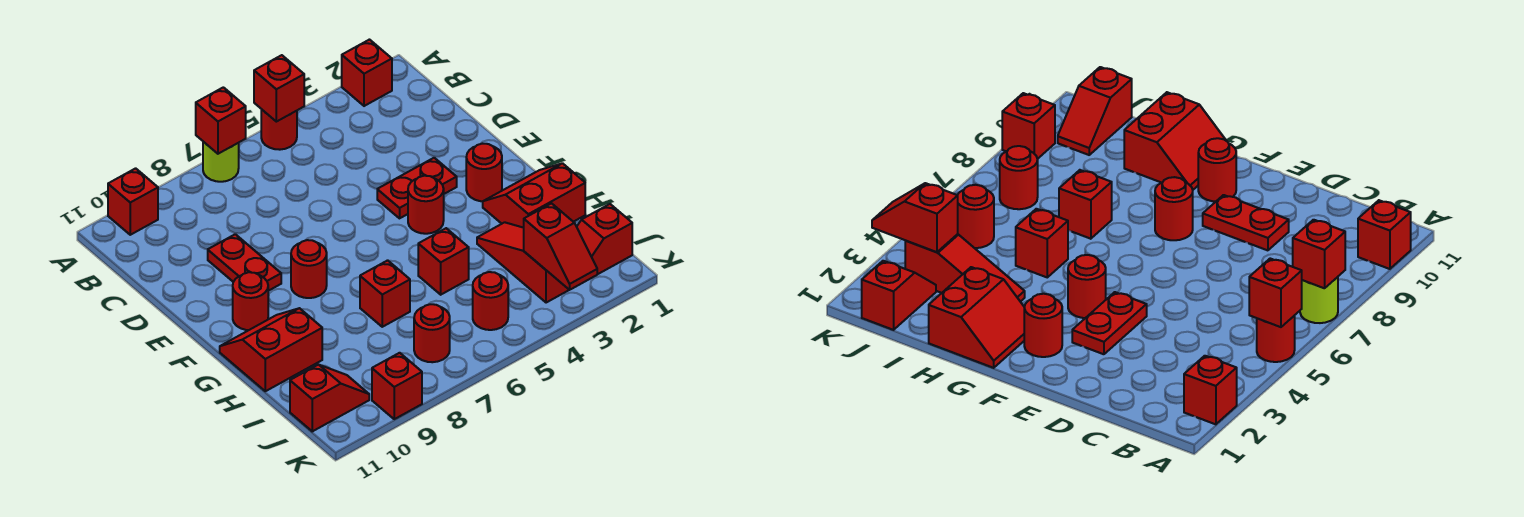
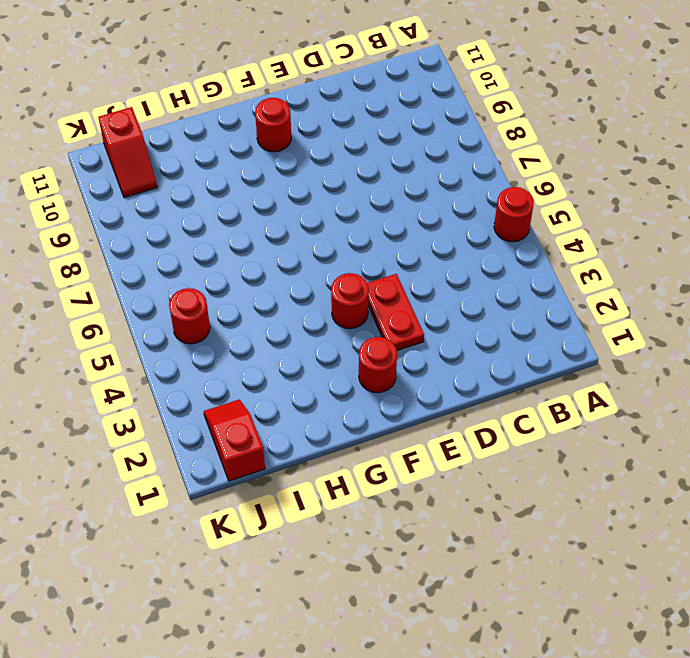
none -> red brick A2 level 1
none -> lime round brick A7 level 1
none -> red brick A10 level 1

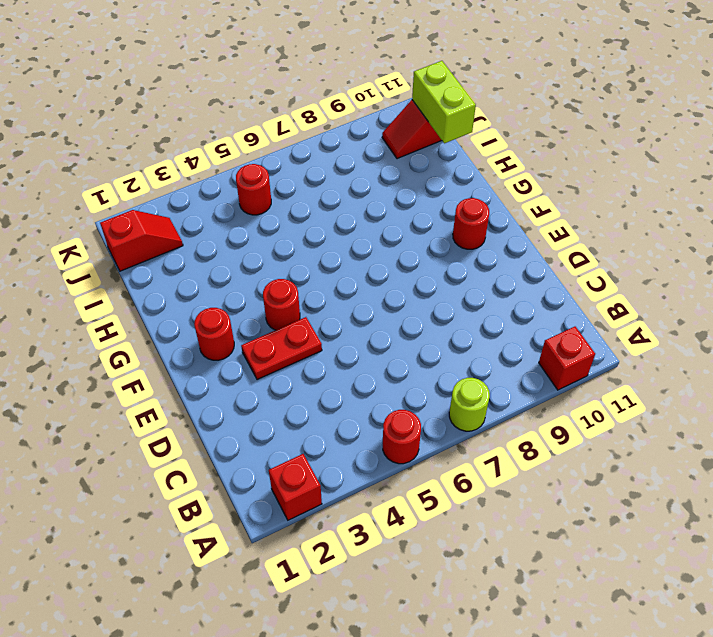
lime brick I11:J11 level 2 -> none
none -> red plate D9:E9 level 1
none -> red round brick F8 level 1
none -> red slope G1:H2 level 1 top H

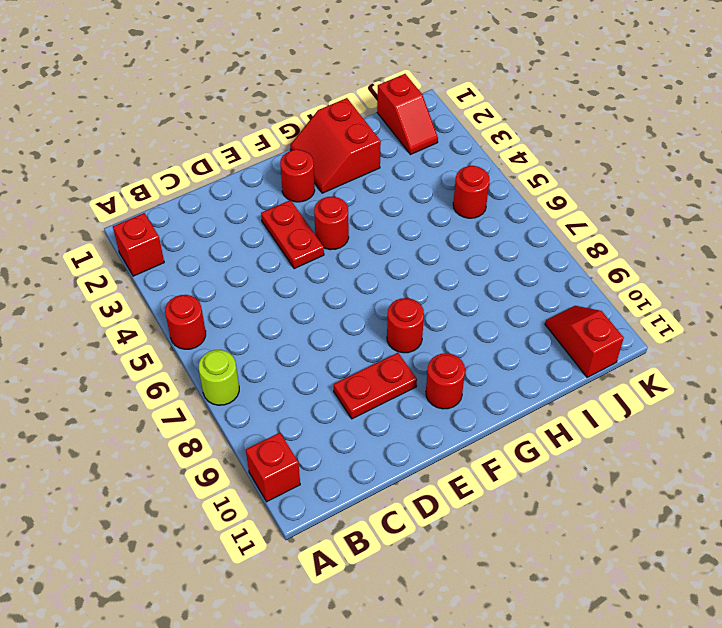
none -> red slope G10:H11 level 1 top H
none -> red slope H3:J3 level 1 top J
none -> red brick H5 level 1

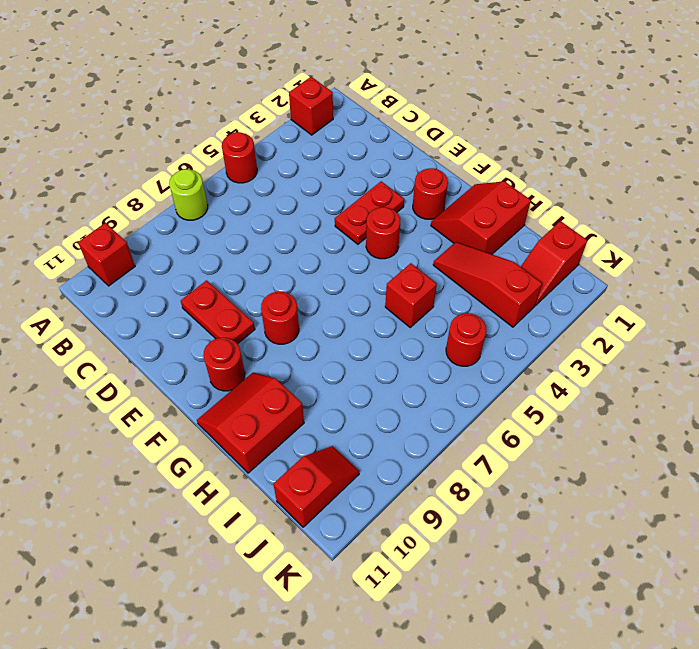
none -> red brick H7 level 1
none -> red round brick J7 level 1
none -> red brick K9 level 1

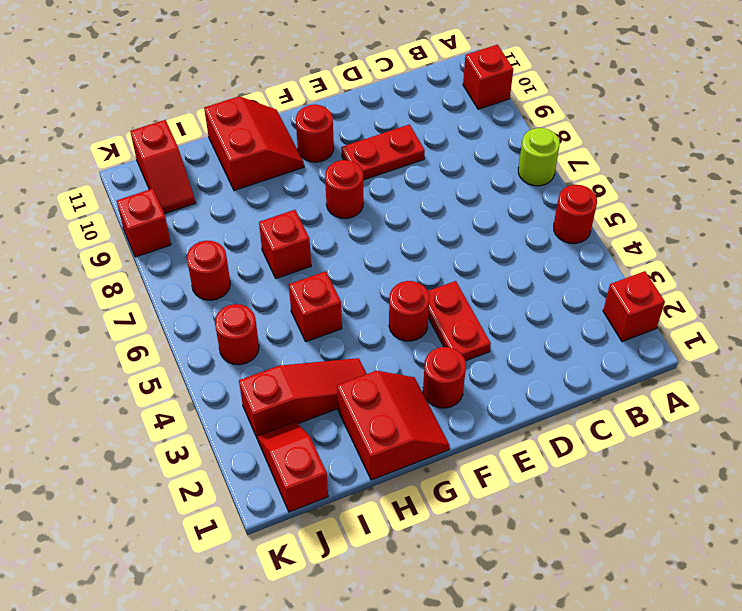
none -> red brick A5 level 2
none -> red brick A7 level 2
none -> red slope J3:K3 level 2 top J

